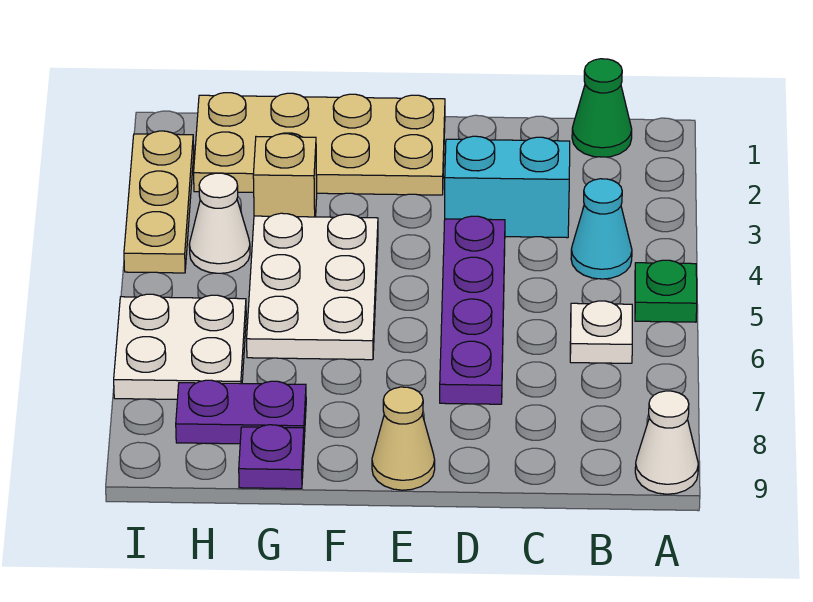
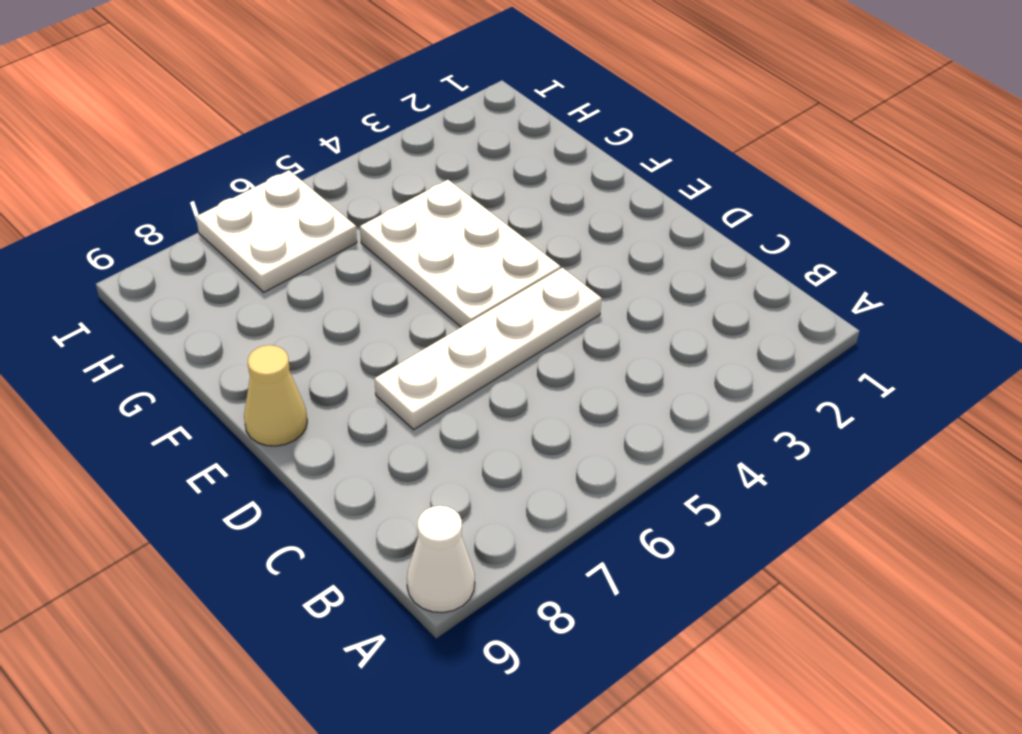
white plate D4:D7 level 1 -> purple plate D4:D7 level 1
white plate E4:G5 level 1 -> white plate F4:G6 level 1
none -> green plate A5 level 1
none -> green cone B1 level 1
none -> cyan cone B4 level 1

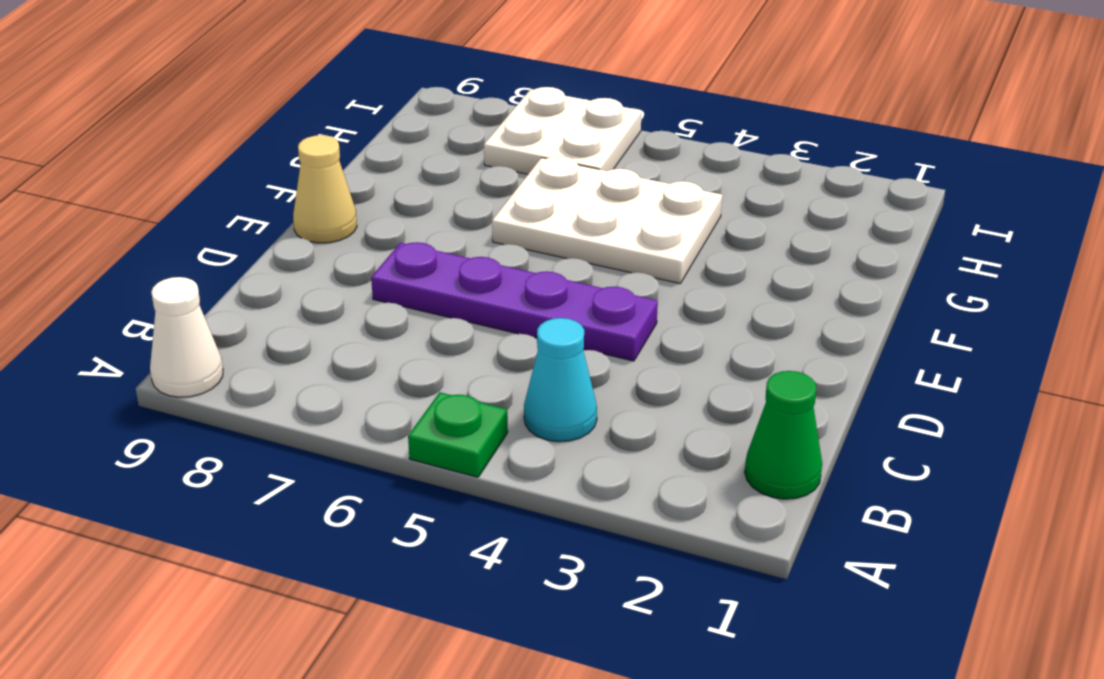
none -> white plate B6 level 1
none -> cyan brick C3:D3 level 1
none -> tan plate E1:H2 level 1

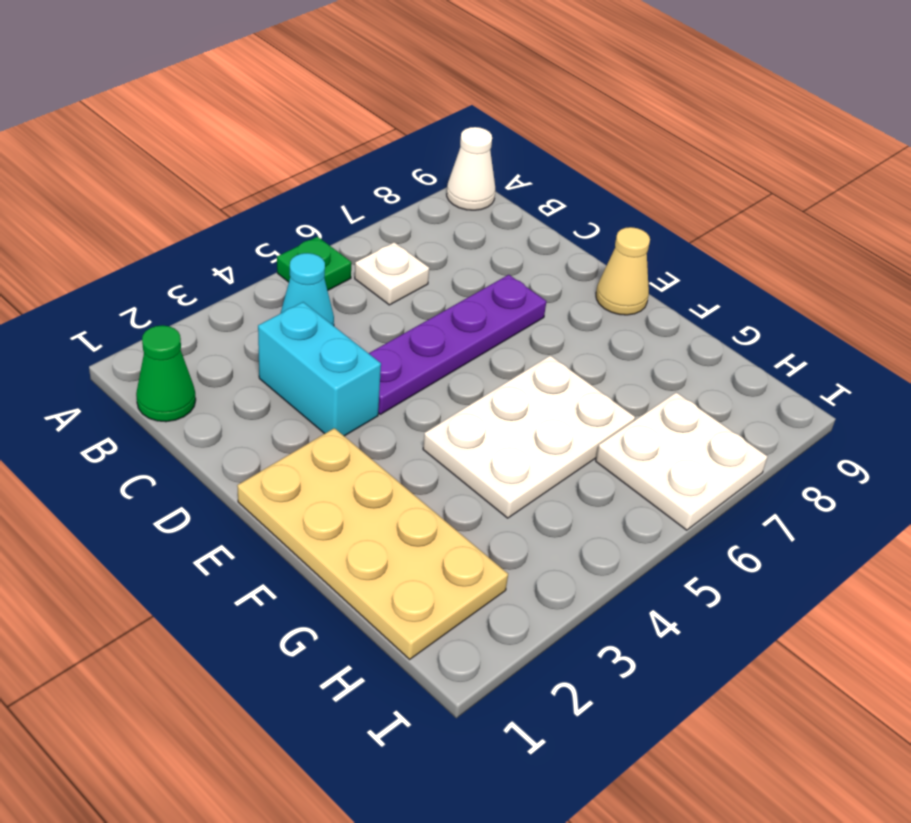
none -> tan brick G3 level 1
none -> purple plate G8:H8 level 1
none -> purple plate G9 level 1

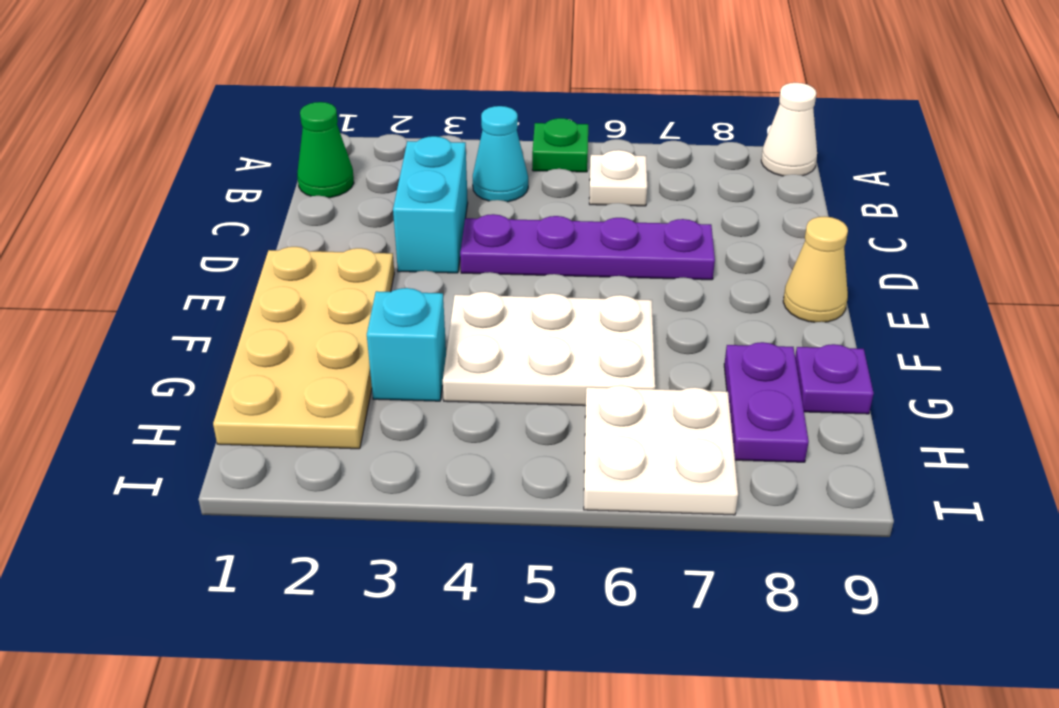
cyan brick G3 level 1 -> tan brick G3 level 1
none -> white cone H4 level 1
none -> tan plate I2:I4 level 1

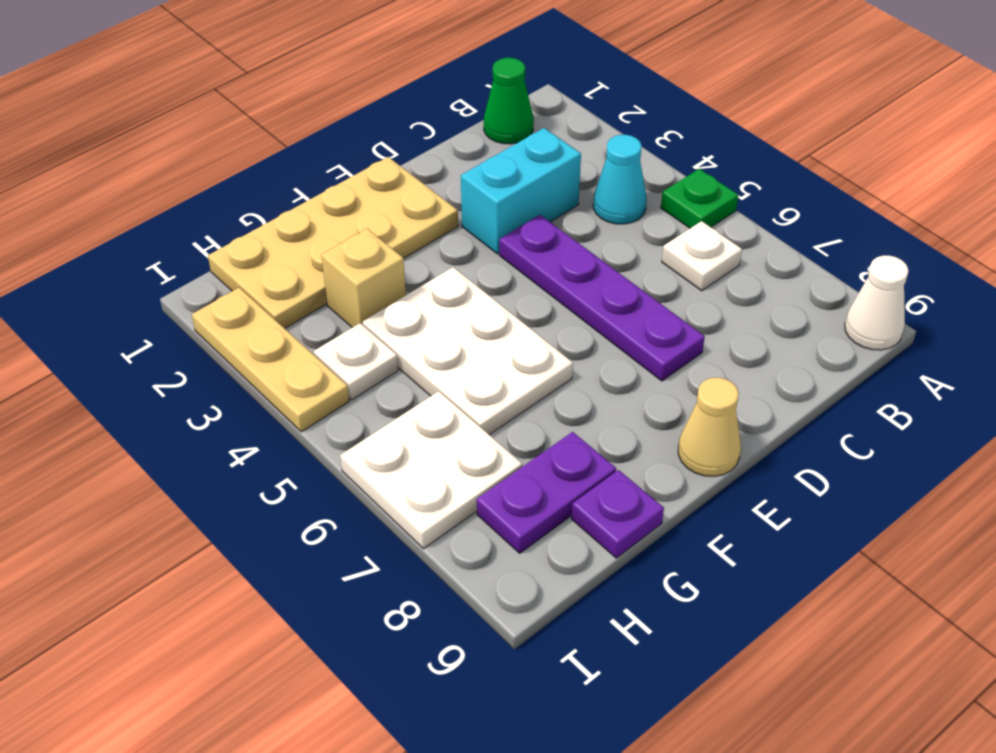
white plate H4 level 1 -> white cone H4 level 1

